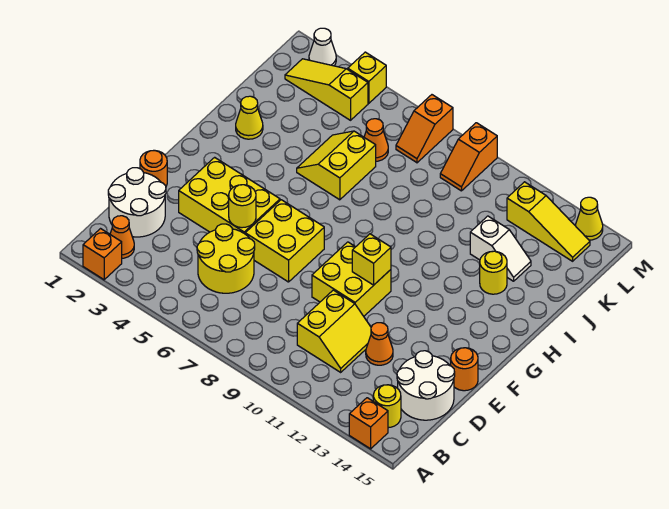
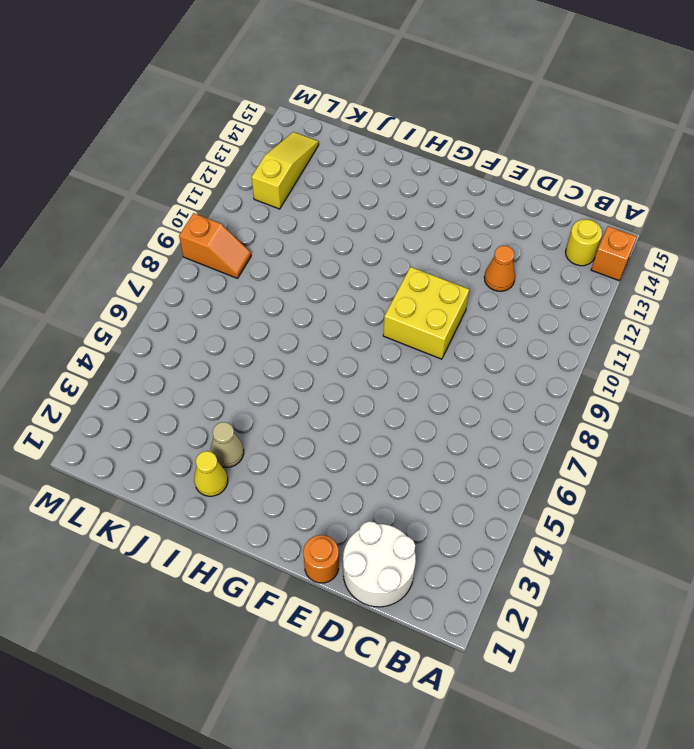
tan cone I3 level 1 -> none
none -> orange brick A2 level 1
none -> orange cone B2 level 1
none -> yellow round brick C5:D6 level 1

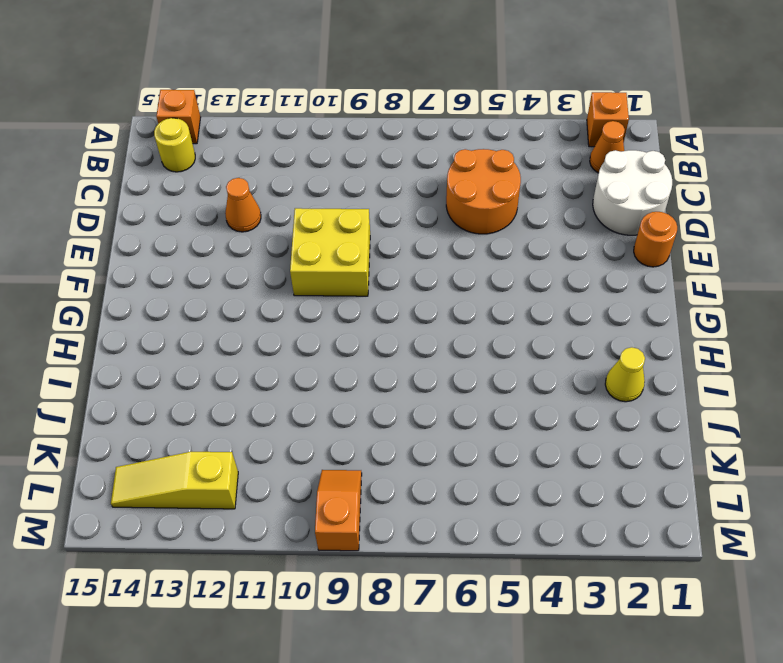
orange round brick C5:D6 level 1 -> yellow round brick C5:D6 level 1
none -> yellow slope C10:D11 level 1 top 10
none -> white round brick C14:D15 level 1
none -> yellow brick E3:F5 level 1

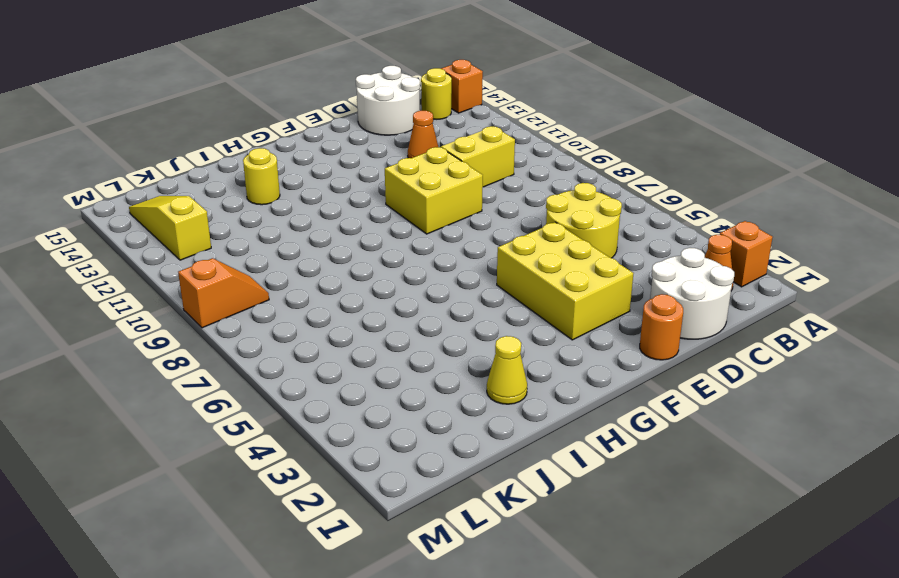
none -> yellow brick E6:F7 level 1
none -> orange round brick E15 level 1
none -> yellow slope I5:J6 level 1 top 6

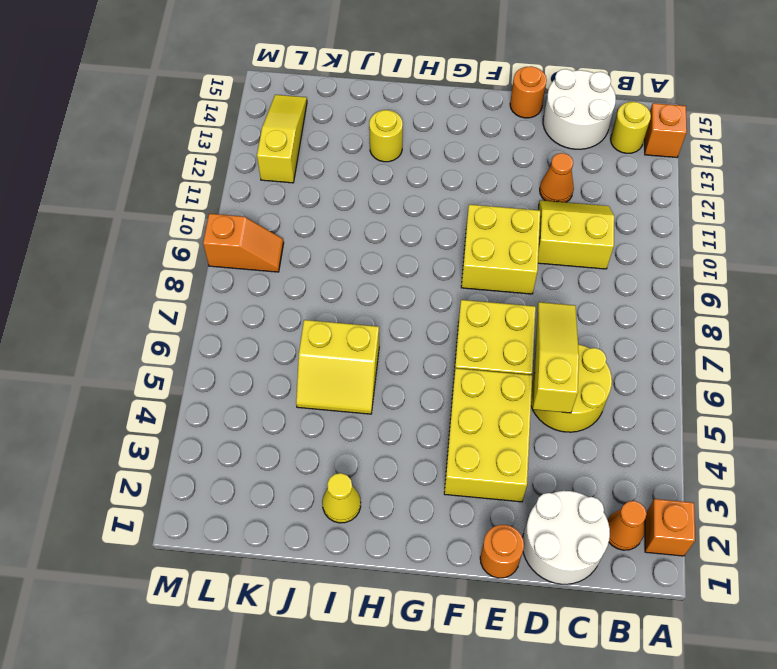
yellow slope D5:D7 level 2 top 5 -> yellow slope L2:L4 level 1 top 4
none -> white slope J12:J13 level 1 top 12
none -> orange cone K6 level 1
none -> orange slope L7:M7 level 1 top M

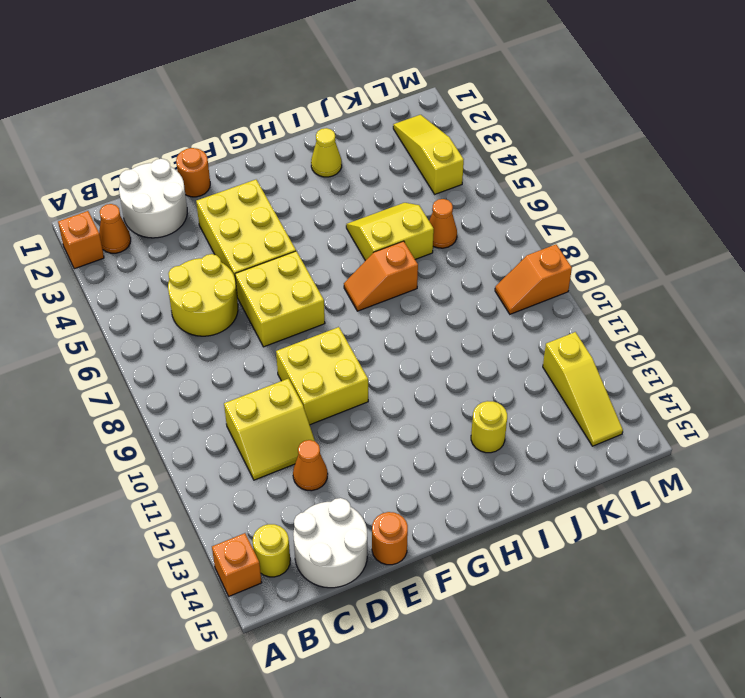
orange slope H7:I7 level 1 top I -> orange slope L7:M7 level 1 top M
none -> white slope J12:J13 level 1 top 12
none -> white cone M2 level 1
none -> yellow brick M4 level 1

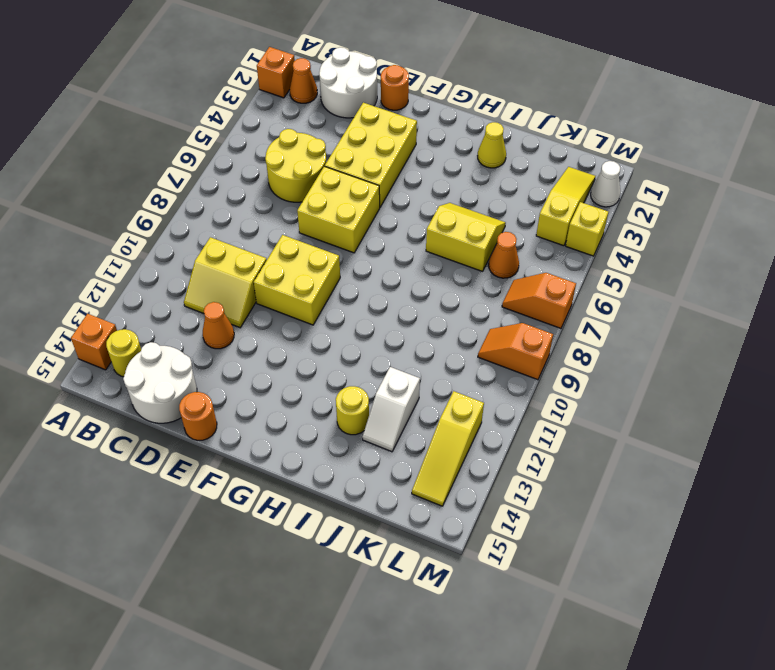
none -> yellow cone M14 level 1
none -> yellow round brick E5 level 2
none -> yellow brick F10 level 2

